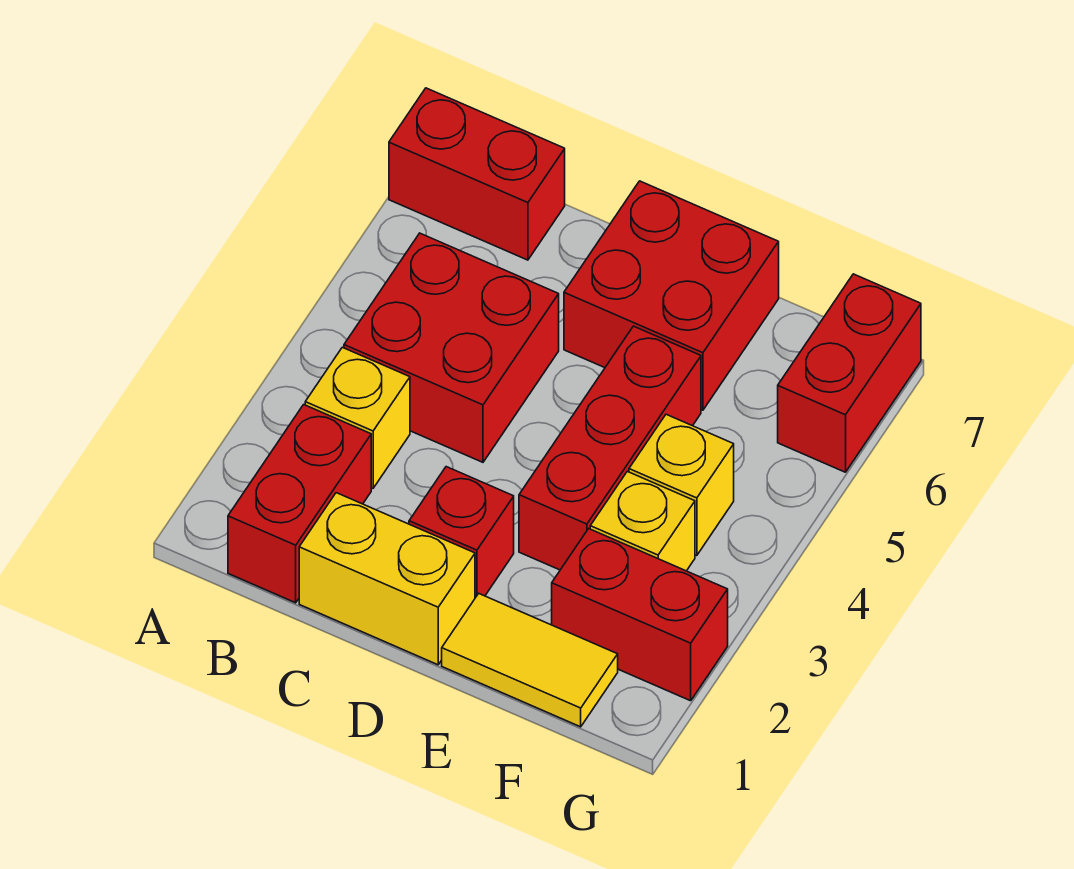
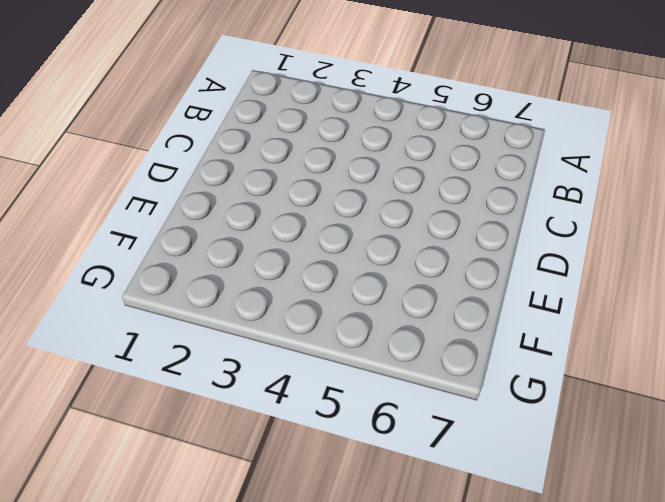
none -> red brick A7:B7 level 1
none -> red brick B1:B2 level 1
none -> yellow brick B3 level 1

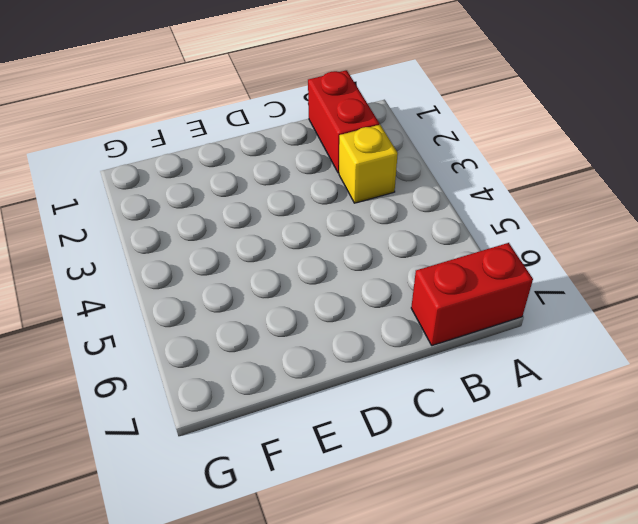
none -> red brick B4:C5 level 1
none -> yellow brick C1:D1 level 1
none -> red brick D2 level 1

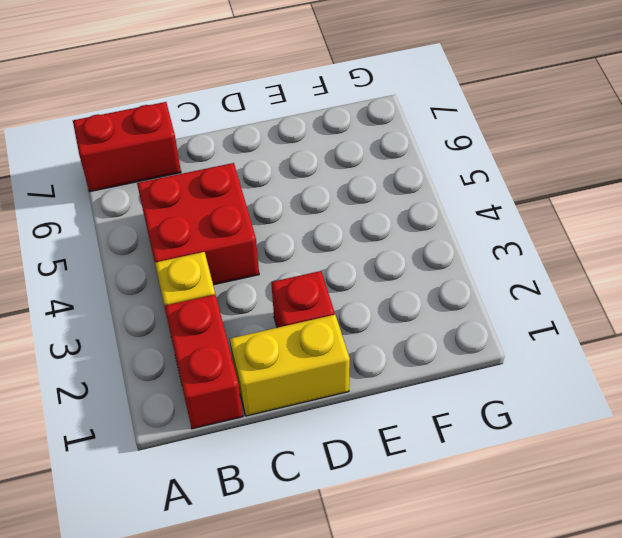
none -> red brick D6:E7 level 1
none -> yellow tile E1:F1 level 1
none -> red brick E3:E5 level 1

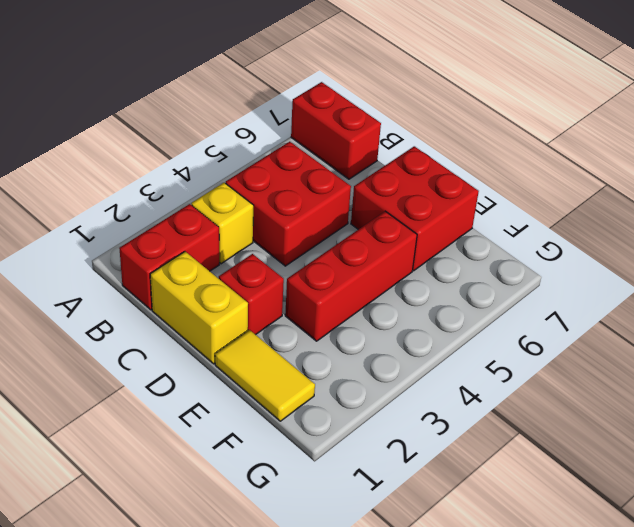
none -> red brick F2:G2 level 1
none -> yellow brick F3 level 1
none -> yellow brick F4 level 1

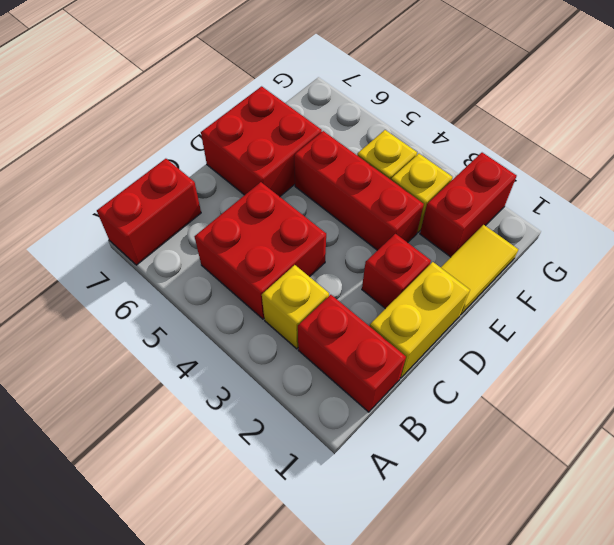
none -> red brick G6:G7 level 1

